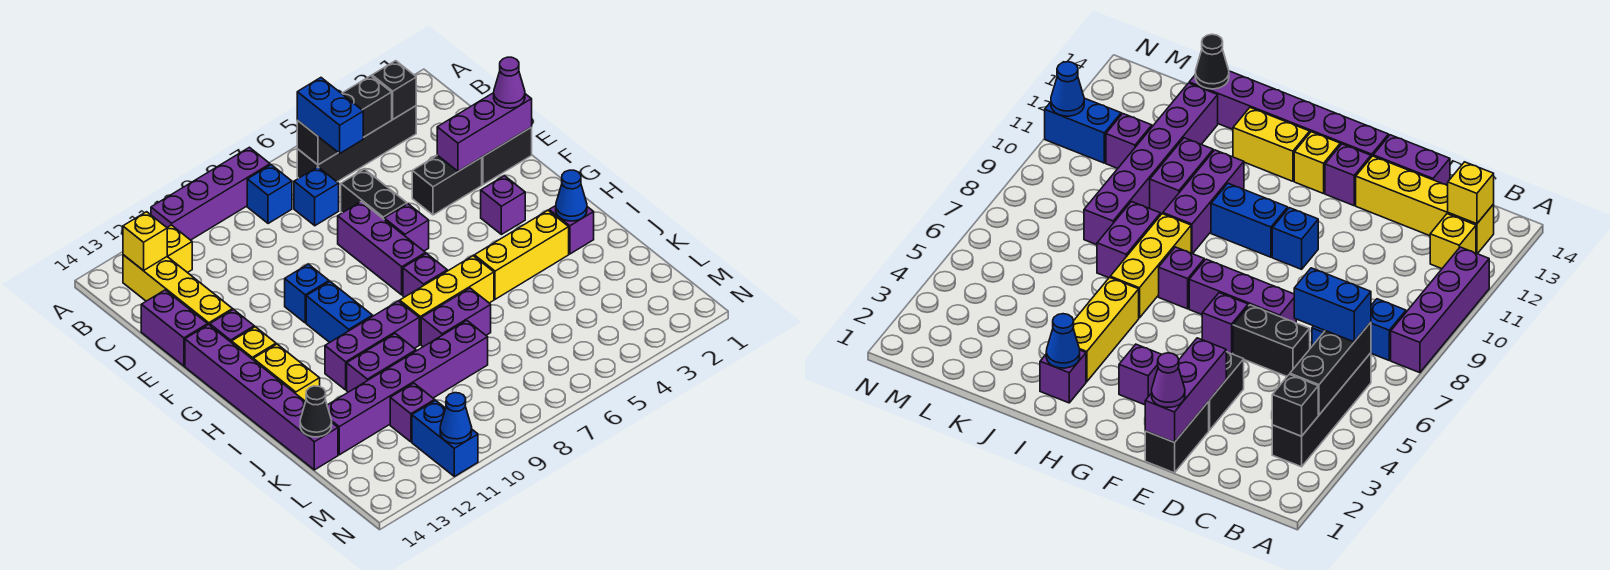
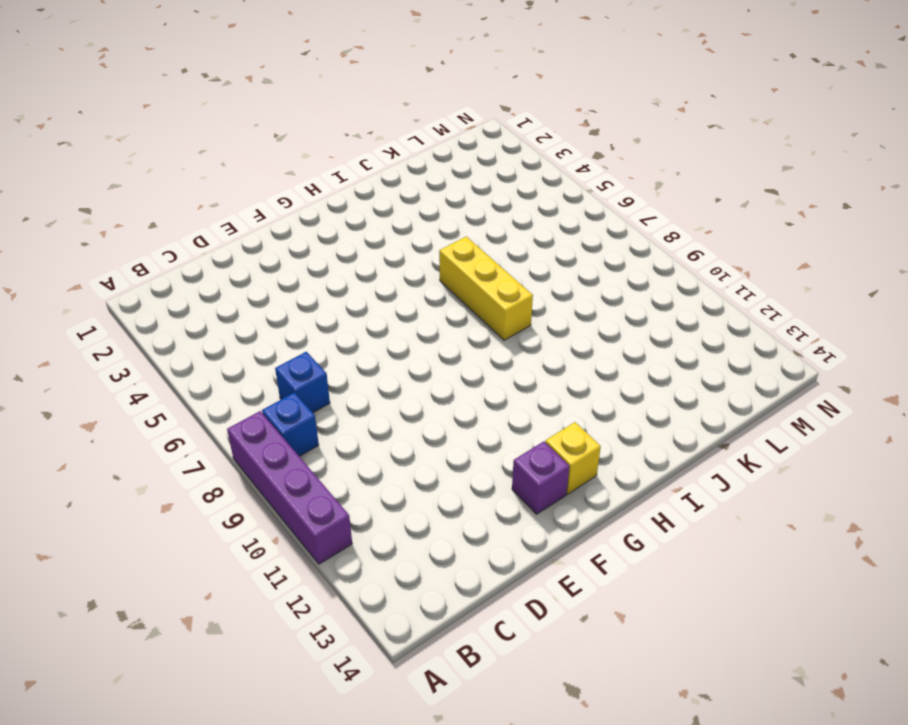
none -> black brick B3:B6 level 1
none -> yellow brick B12 level 1
none -> yellow brick B13:E13 level 1
none -> black brick D6:E6 level 1

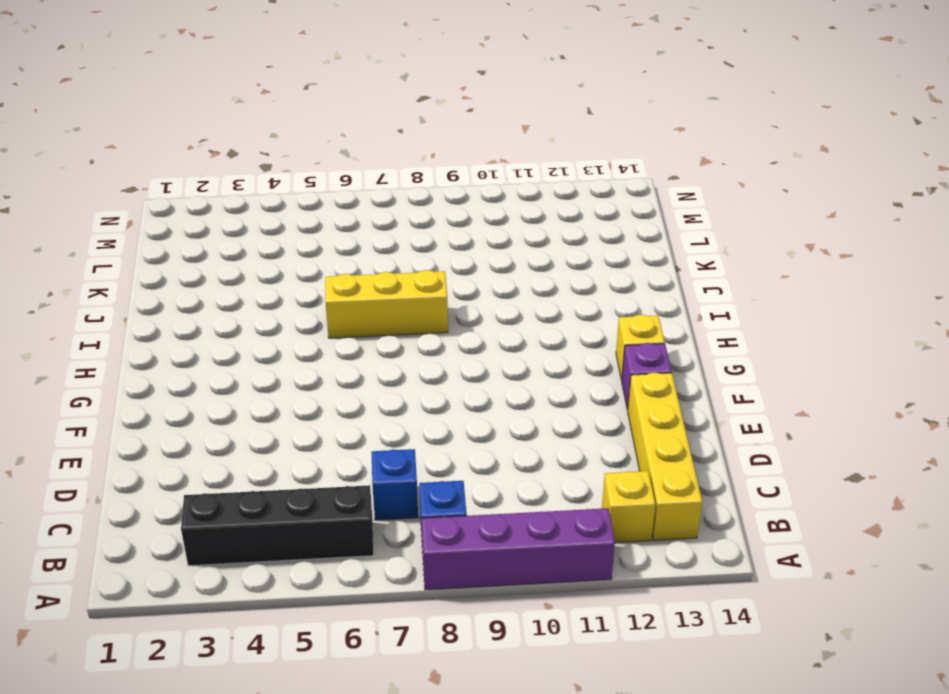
none -> black brick D6:E6 level 1
none -> purple brick D14:E14 level 1
none -> black brick E1:E2 level 1
none -> black brick E3:E4 level 1

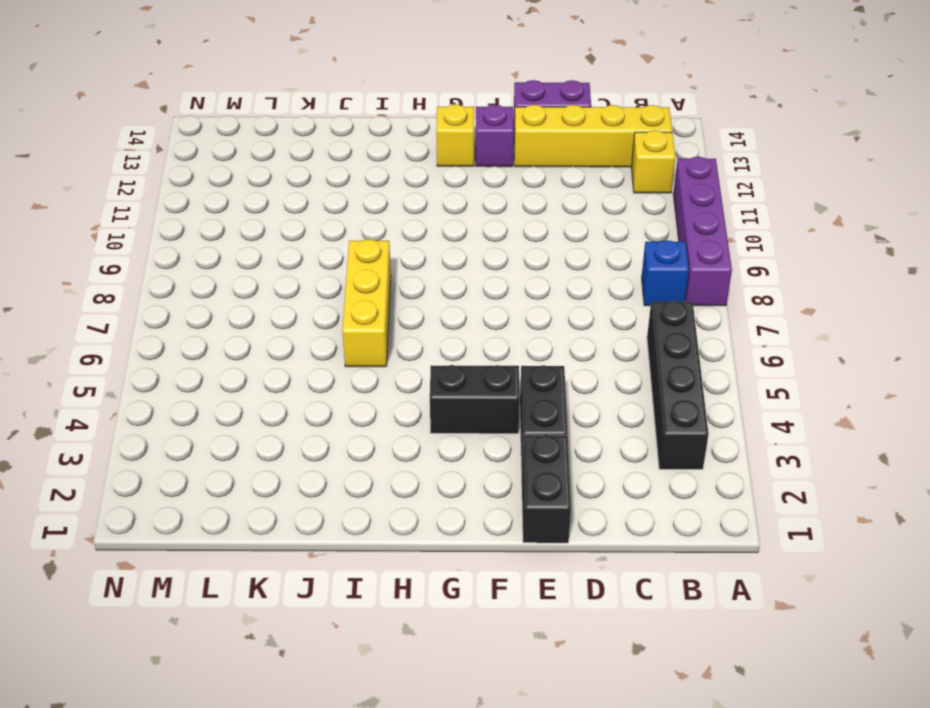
black brick F4:G4 level 1 -> black brick D6:E6 level 1
none -> blue brick C7 level 1
none -> purple brick E7:G7 level 1
none -> purple brick F6 level 1
none -> blue brick F10 level 1

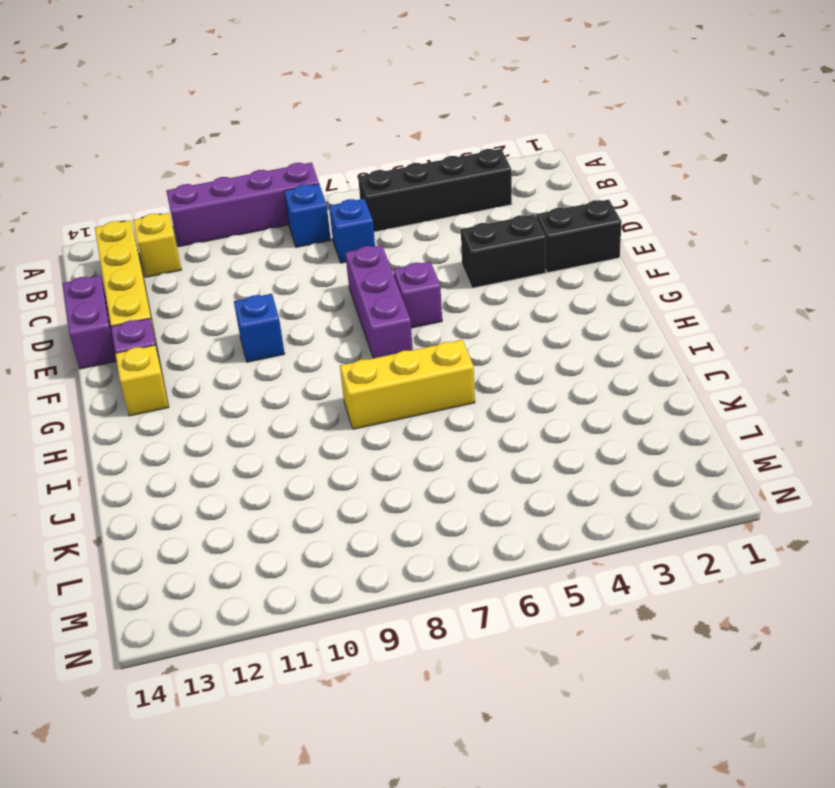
none -> black brick D6:E6 level 1
none -> purple brick F14:K14 level 1
none -> purple brick G3 level 1
none -> blue brick G10:H10 level 1

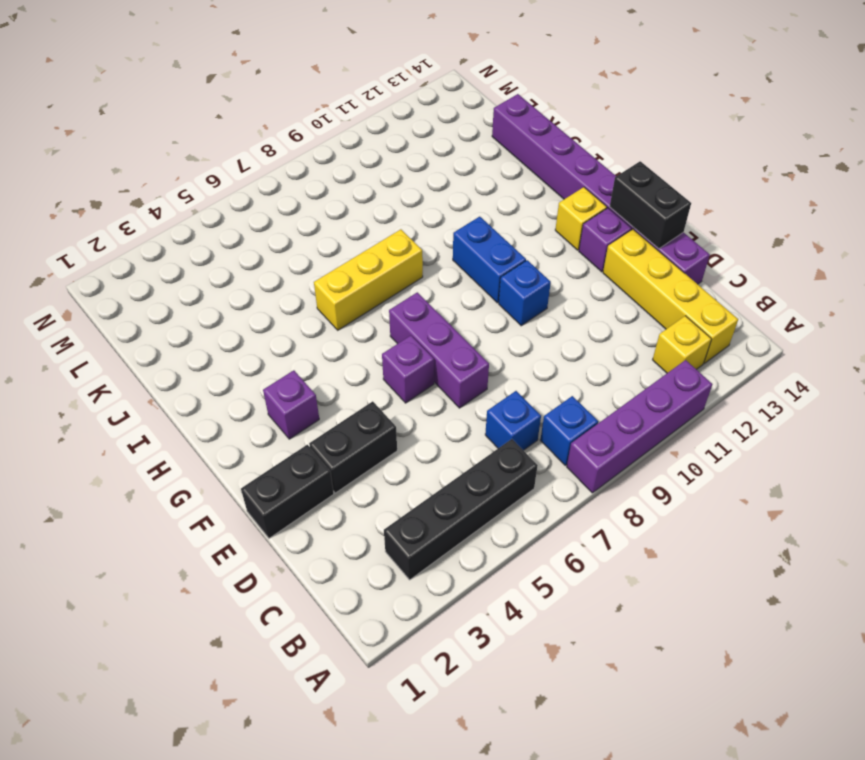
black brick E14:F14 level 2 -> black brick D6:E6 level 1
none -> purple brick H7 level 1
none -> yellow brick H13:I13 level 1
none -> purple brick I2 level 1
none -> yellow brick I3:I5 level 1

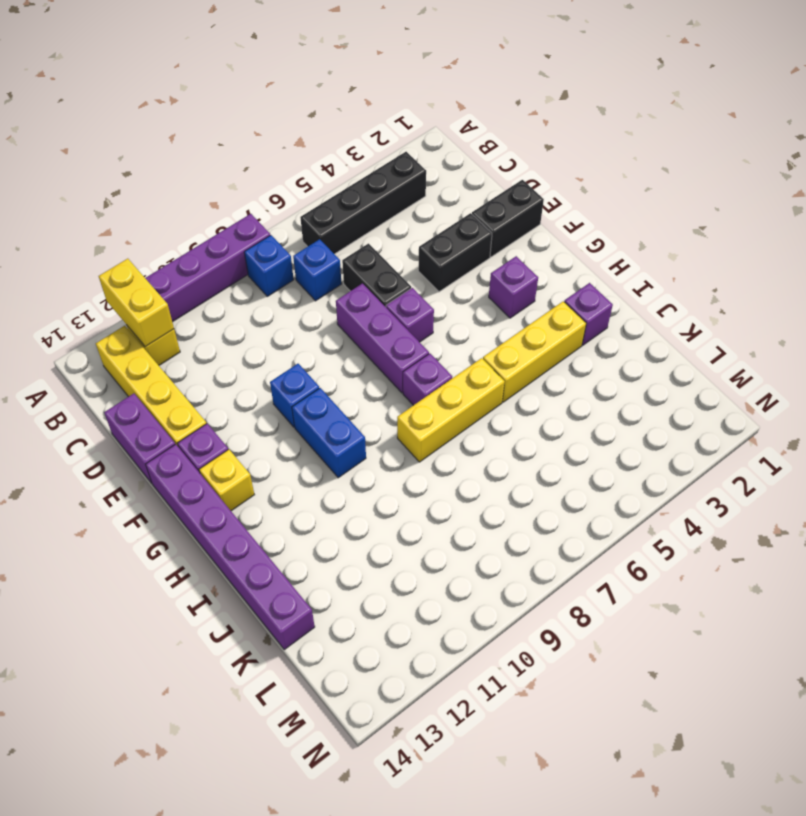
yellow brick A12:B12 level 2 -> yellow brick H13:I13 level 1
none -> purple brick I9:I11 level 1
none -> purple brick J7:J8 level 1
none -> purple brick J10:J11 level 1
none -> purple brick K8:K13 level 1

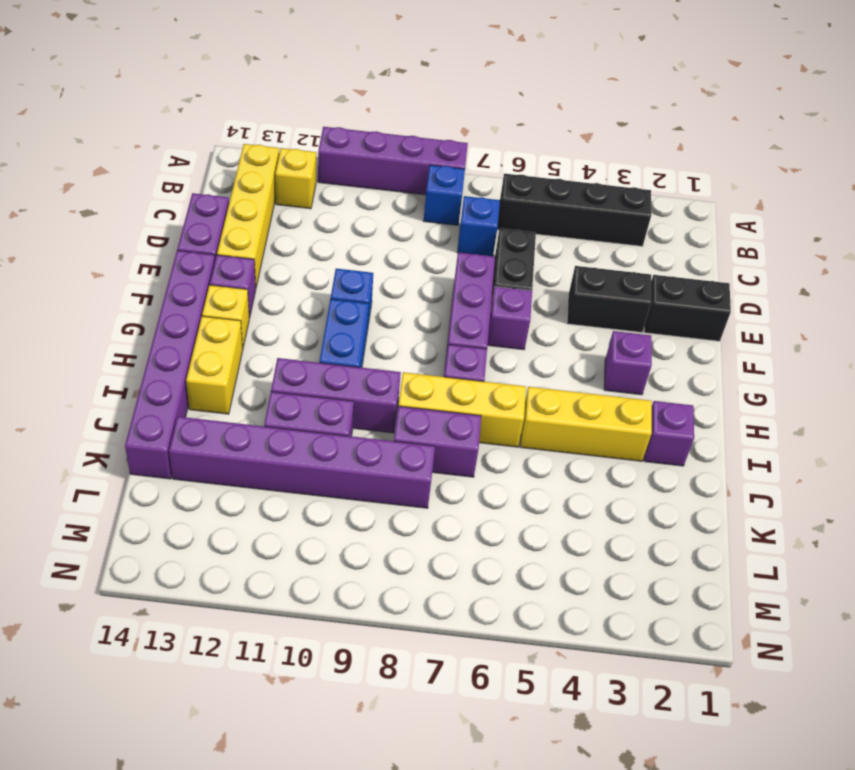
none -> purple brick L11 level 1
none -> blue brick M11:N11 level 1
none -> black brick B3 level 2
none -> black brick B4:B6 level 2

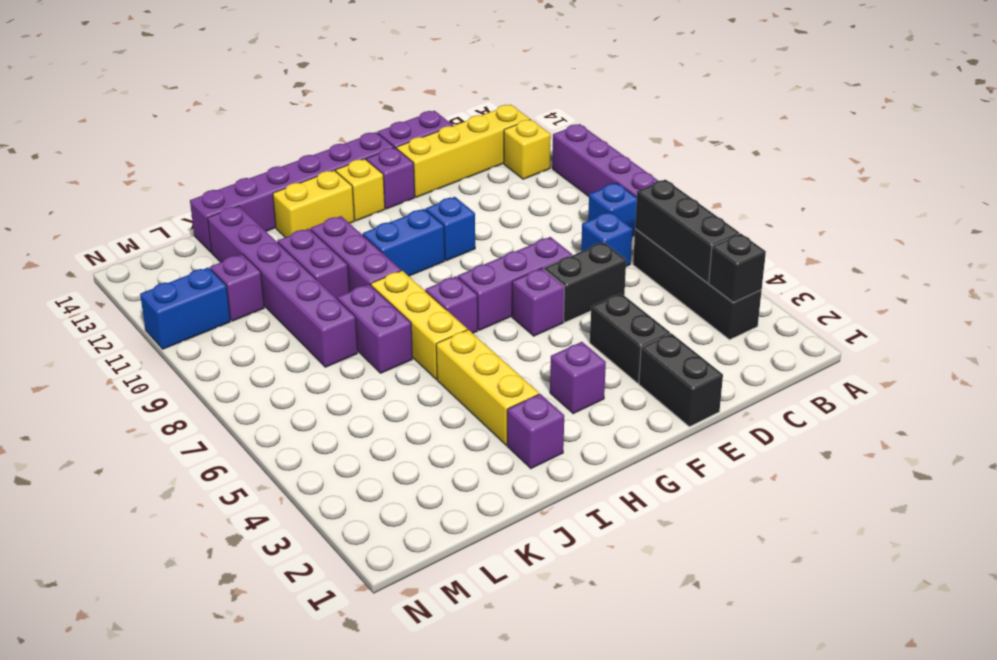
none -> yellow brick B13 level 2
none -> purple brick E1:E3 level 2
none -> blue cone I2 level 2
none -> black cone K14 level 2

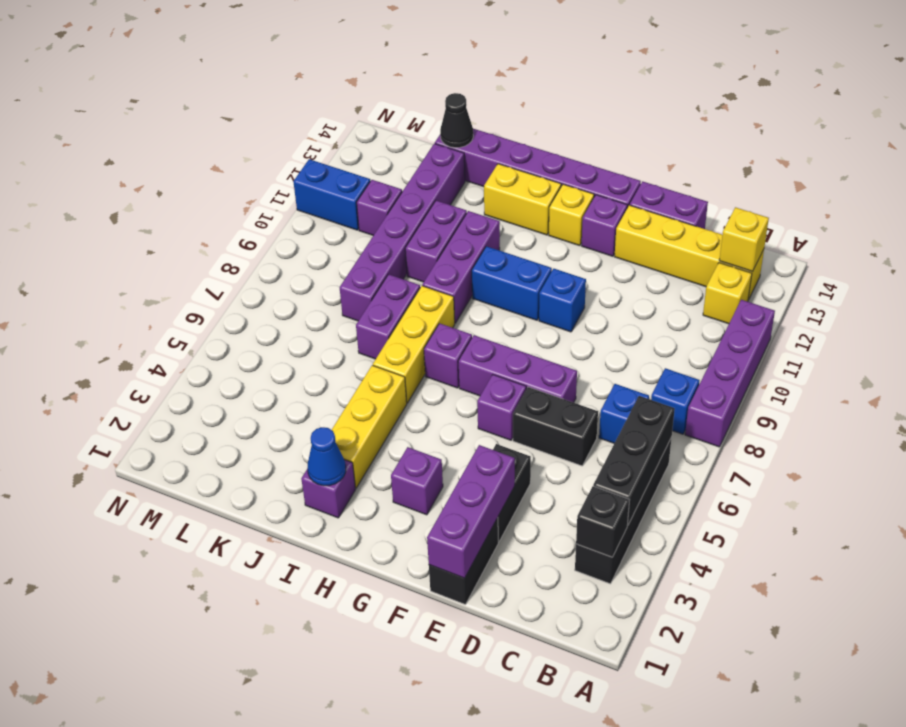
none -> blue cone N11 level 2
none -> blue brick B6:C6 level 3
none -> purple cone E1 level 3

